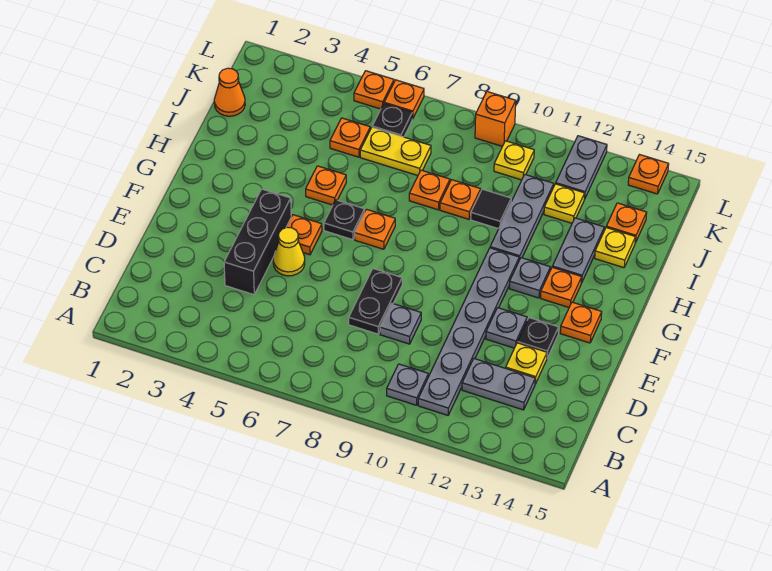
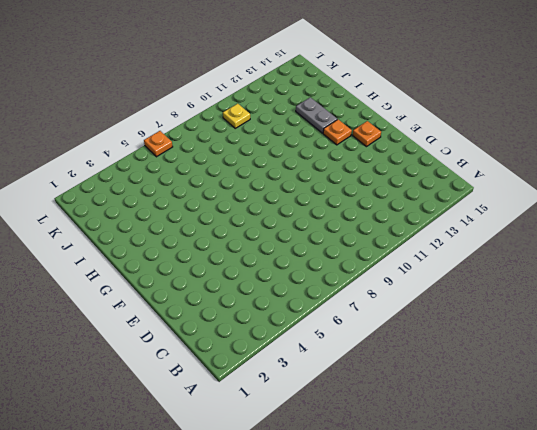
none -> grey plate B10 level 1
none -> grey plate B11:G11 level 1
none -> grey plate C12:C13 level 1
none -> black brick D4:F4 level 1

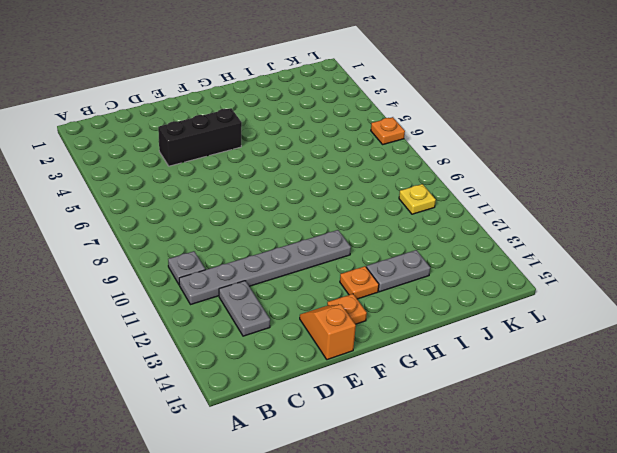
orange slope E14:E15 level 1 top 15 -> none
none -> black plate D8:E8 level 1
none -> grey plate D9 level 1
none -> yellow plate D13 level 1
none -> yellow cone E5 level 1

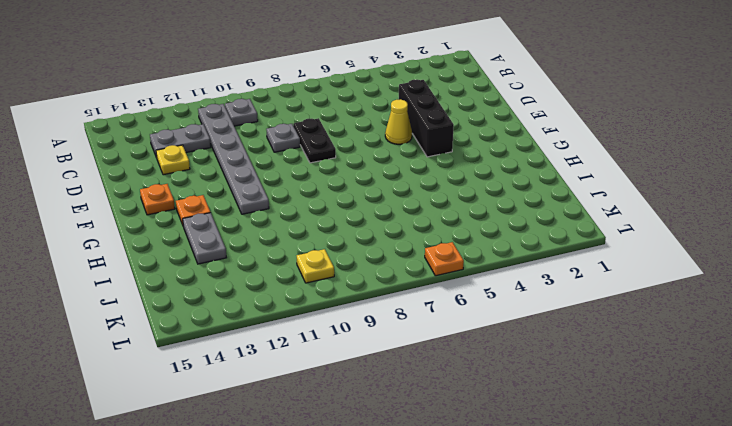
none -> grey plate E12 level 1
none -> black plate E13 level 1
none -> orange plate F5 level 1
none -> black plate G6 level 1

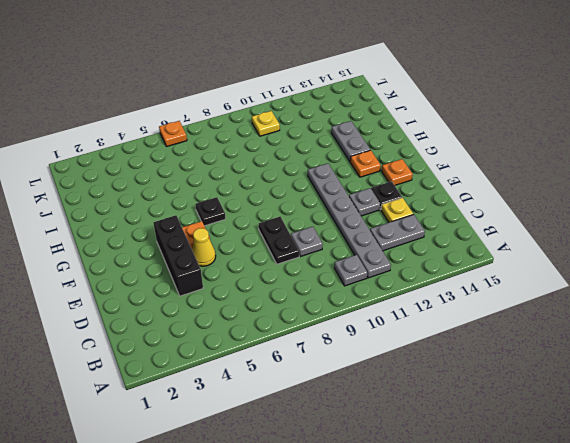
none -> orange plate G7 level 1
none -> grey plate G12 level 1
none -> orange plate H5 level 1
none -> grey plate H11:J11 level 1

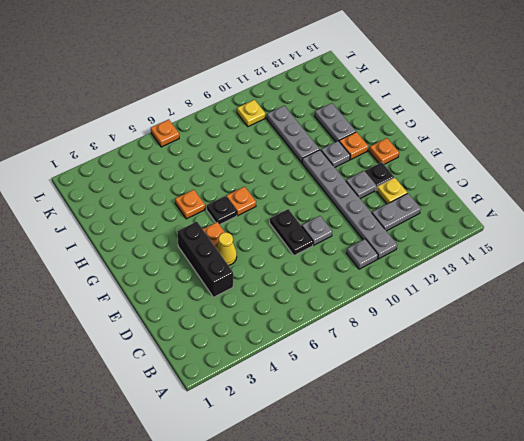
none -> orange plate I8 level 1
none -> orange plate I9 level 1
none -> black tile I10 level 1
none -> yellow plate I14 level 1

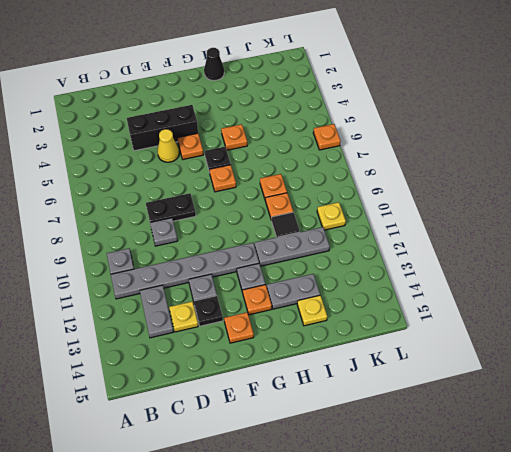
black cone H1 level 1 -> none
none -> orange cone J1 level 1
none -> orange plate J5 level 1
none -> yellow plate J6:J7 level 1
none -> yellow plate J12 level 1

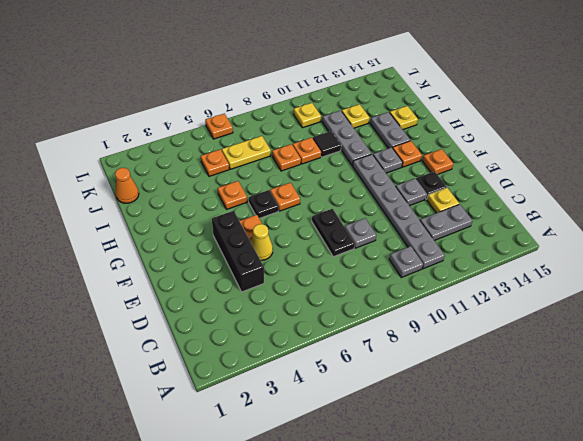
none -> orange plate J14 level 1
none -> black plate K6 level 1
none -> grey plate K12:L12 level 1
none -> orange plate L5 level 1

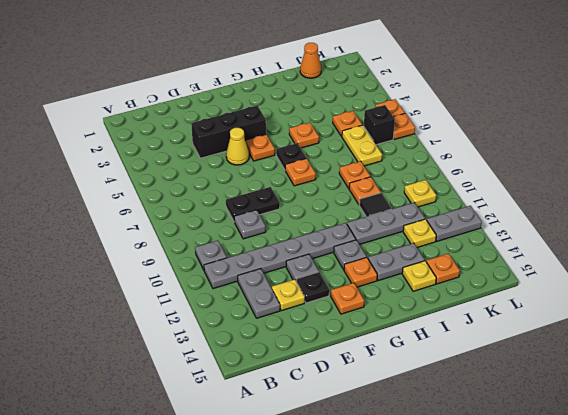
black brick K6 level 1 -> black plate K6 level 1
none -> orange brick L9 level 1
none -> orange plate L14 level 1

